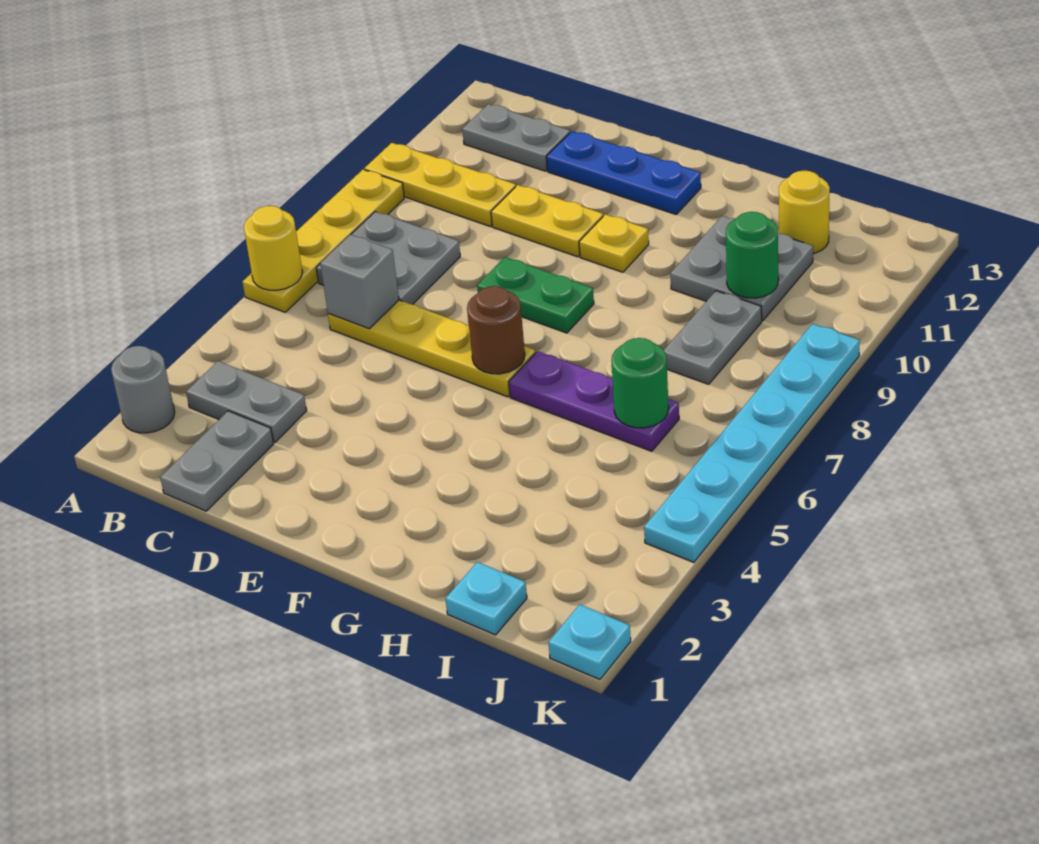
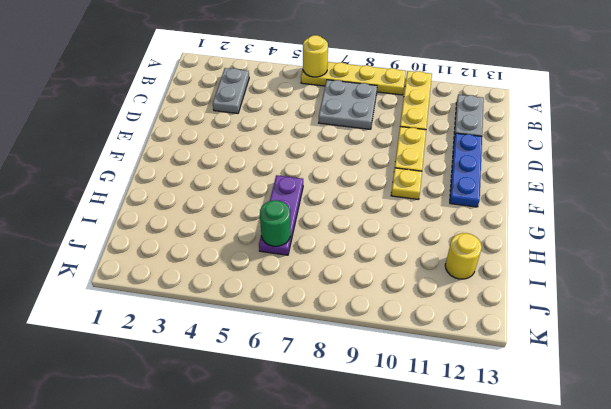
none -> grey round brick A2 level 1
none -> grey plate C1:C2 level 1
none -> yellow plate C6:F6 level 1

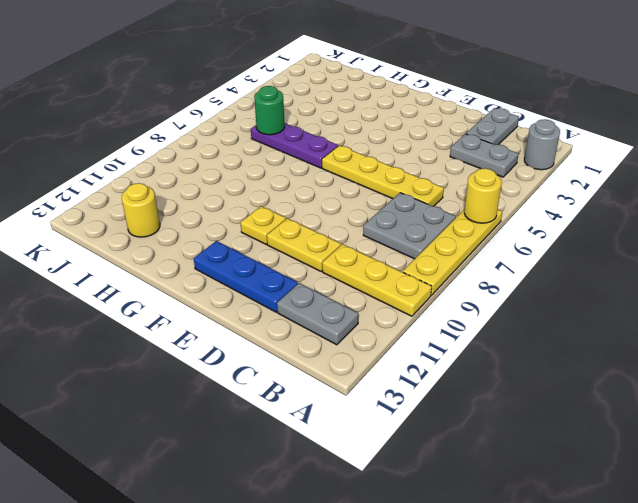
none -> green plate E8:F8 level 1
none -> grey plate H10:I11 level 1
none -> cyan plate I1 level 1

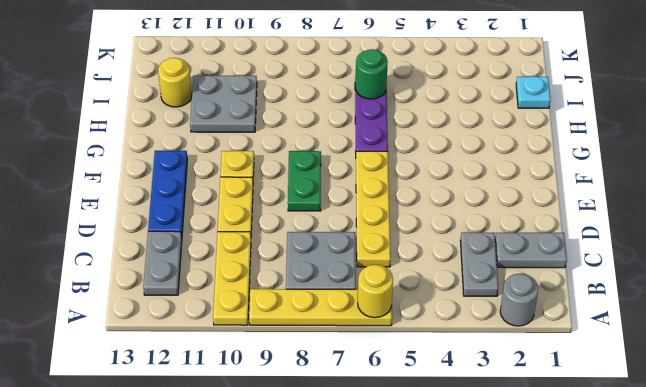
none -> grey plate I8:I9 level 1
none -> cyan plate K1 level 1
none -> cyan plate K4:K9 level 1

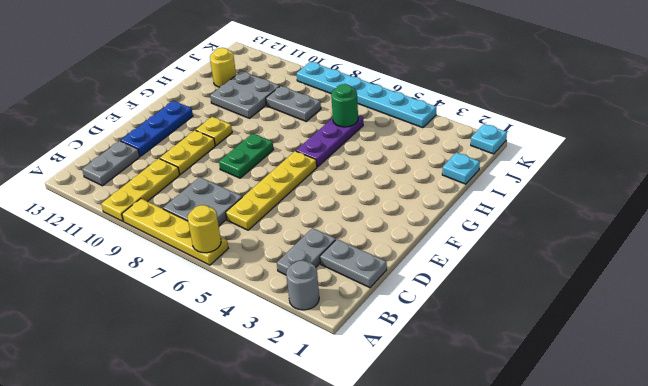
none -> grey brick C6 level 2
none -> brown round brick F6 level 2
none -> green round brick I10 level 2

